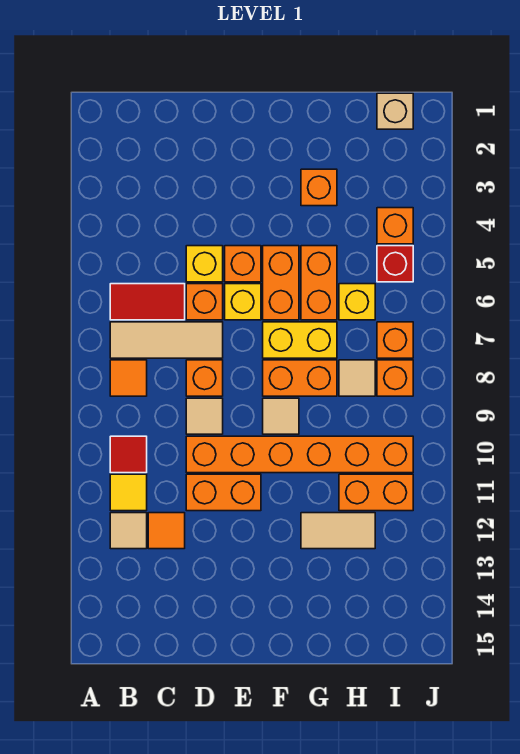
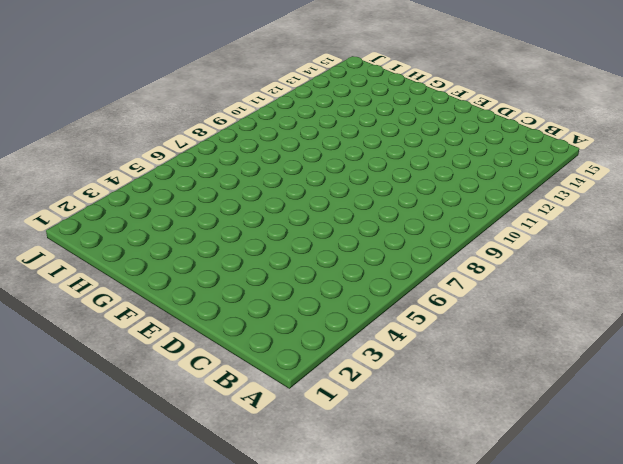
none -> red tile B6:C6 level 1
none -> tan tile B7:D7 level 1
none -> orange tile B8 level 1
none -> red tile B10 level 1

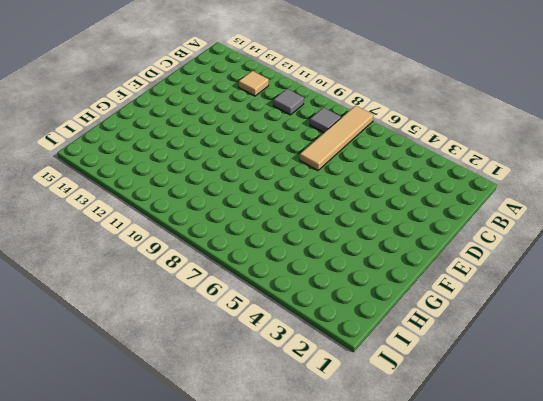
tan tile A7:D7 level 1 -> tan tile B7:D7 level 1
grey tile B8 level 1 -> orange tile B8 level 1
grey tile B10 level 1 -> red tile B10 level 1
none -> red tile B6:C6 level 1
none -> yellow tile B11 level 1
none -> orange tile C12 level 1
none -> yellow brick D5 level 1

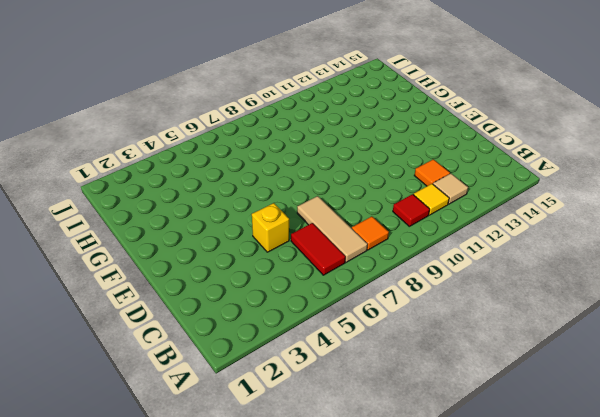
none -> orange brick D6 level 1
none -> orange brick D8 level 1
none -> tan tile D9 level 1
none -> orange brick D10:I10 level 1

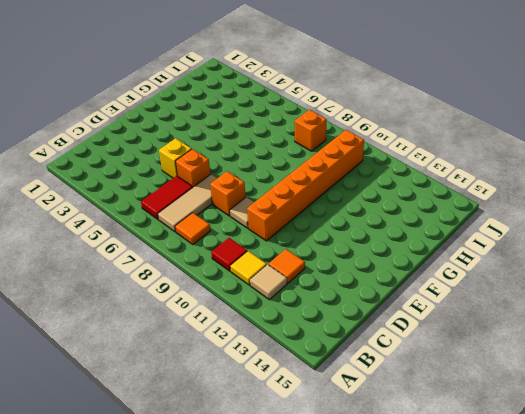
none -> orange brick D11:E11 level 1
none -> orange brick E5 level 1
none -> yellow brick E6 level 1
none -> orange brick F5:F6 level 1

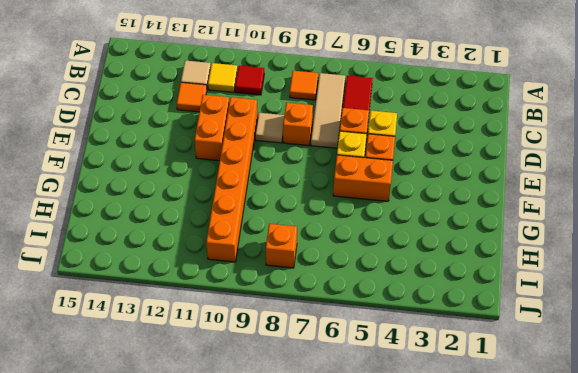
none -> yellow brick F7:G7 level 1
none -> orange brick F8:G8 level 1
none -> tan tile F9 level 1
none -> orange brick G3 level 1

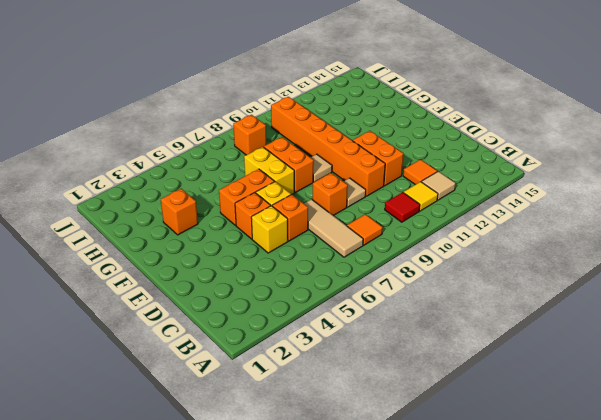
none -> red tile B6:C6 level 1
none -> orange brick G5:G6 level 1
none -> tan tile G12:H12 level 1
none -> yellow brick H6 level 1

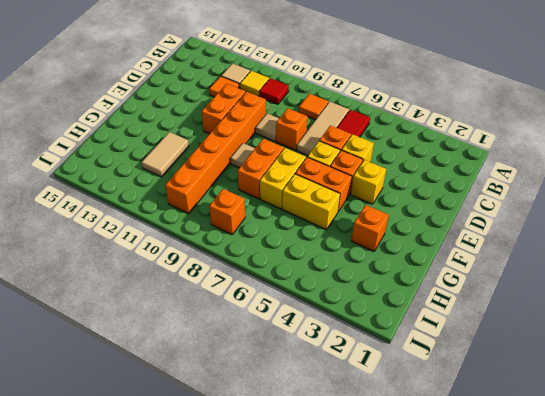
yellow brick E4 level 1 -> yellow brick H6 level 1
yellow brick G5:G6 level 1 -> orange brick G5:G6 level 1
none -> tan tile H8 level 1
none -> orange brick H11:I11 level 1
none -> tan brick I1 level 1
none -> orange brick I4 level 1

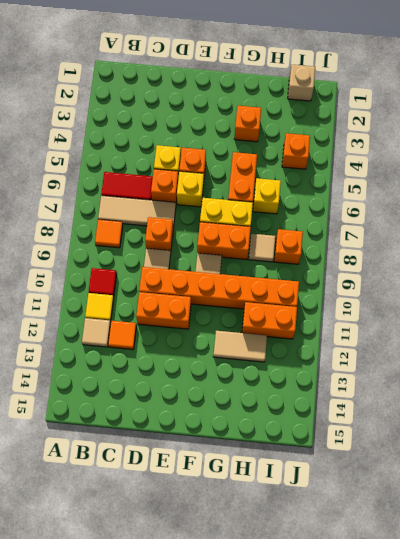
none -> orange brick F5:F6 level 1
none -> red brick I5 level 1
none -> orange brick I7 level 1

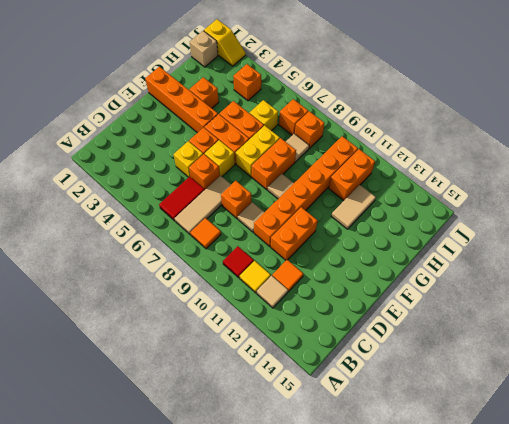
orange brick F1:F4 level 1 -> none
yellow slope J1:J2 level 1 top 1 -> none
none -> red brick I5 level 1

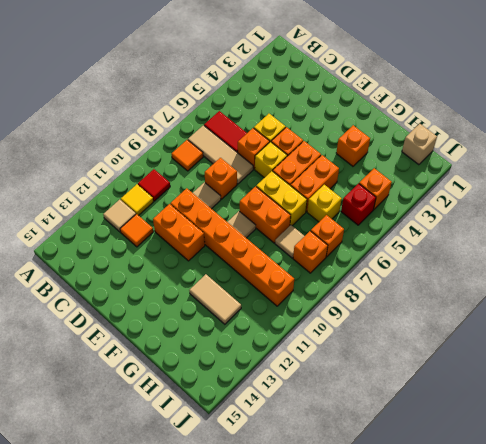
none -> orange brick H11:I11 level 1

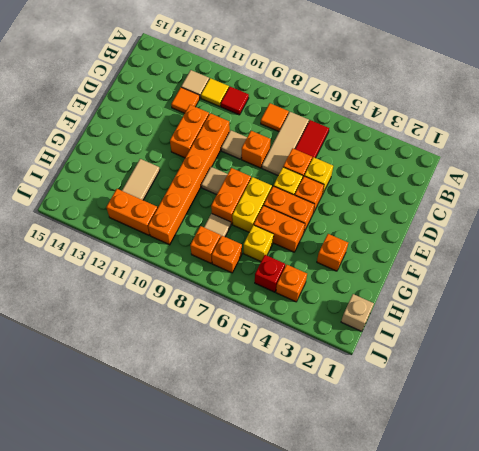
orange brick I11:I12 level 1 -> orange brick H11:I11 level 1

